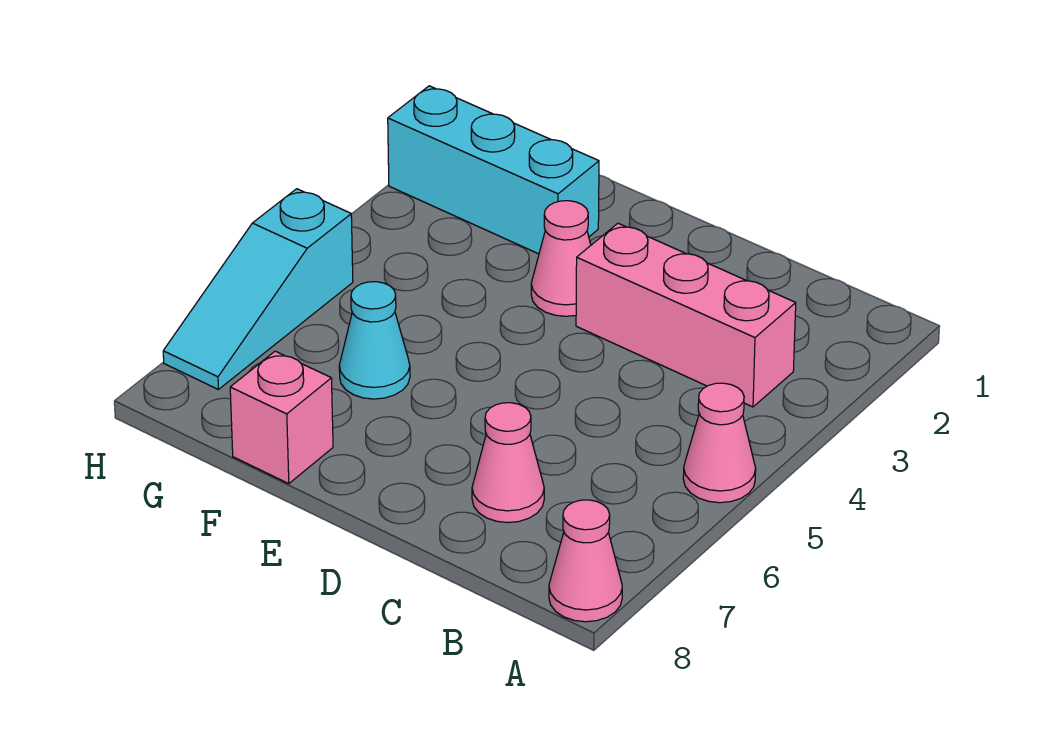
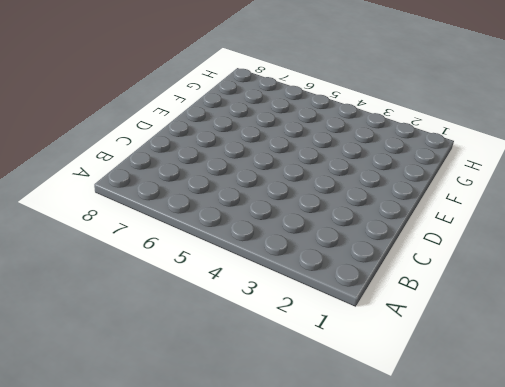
none -> pink cone A5 level 1
none -> pink cone A8 level 1

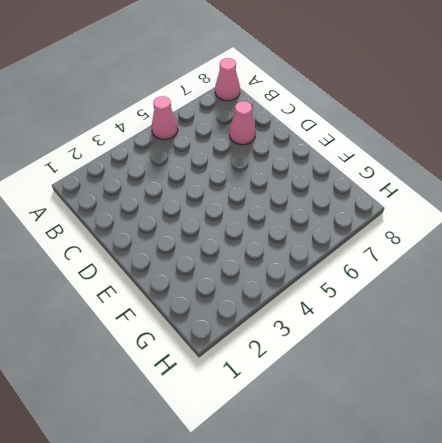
none -> pink brick B3:D3 level 1
none -> pink cone E3 level 1

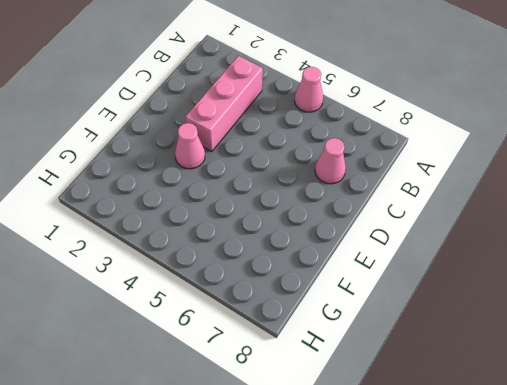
none -> pink cone A8 level 1
none -> cyan brick F2:H2 level 1

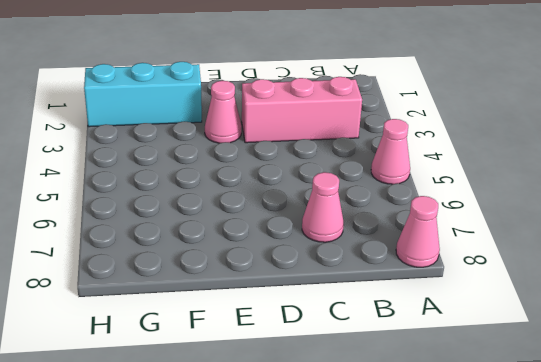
none -> cyan cone F6 level 1
none -> pink brick F8 level 1

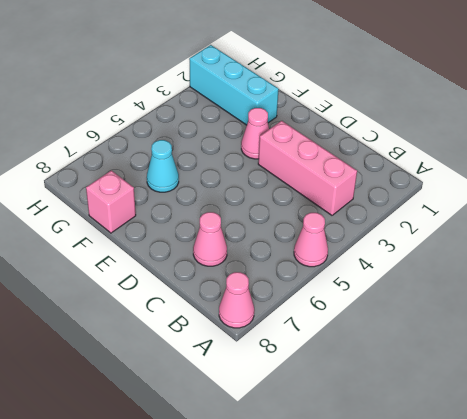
none -> cyan slope H5:H7 level 1 top 5

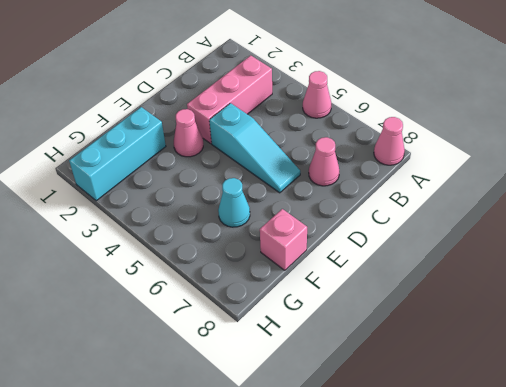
cyan slope D4:D6 level 1 top 4 -> cyan slope H5:H7 level 1 top 5

